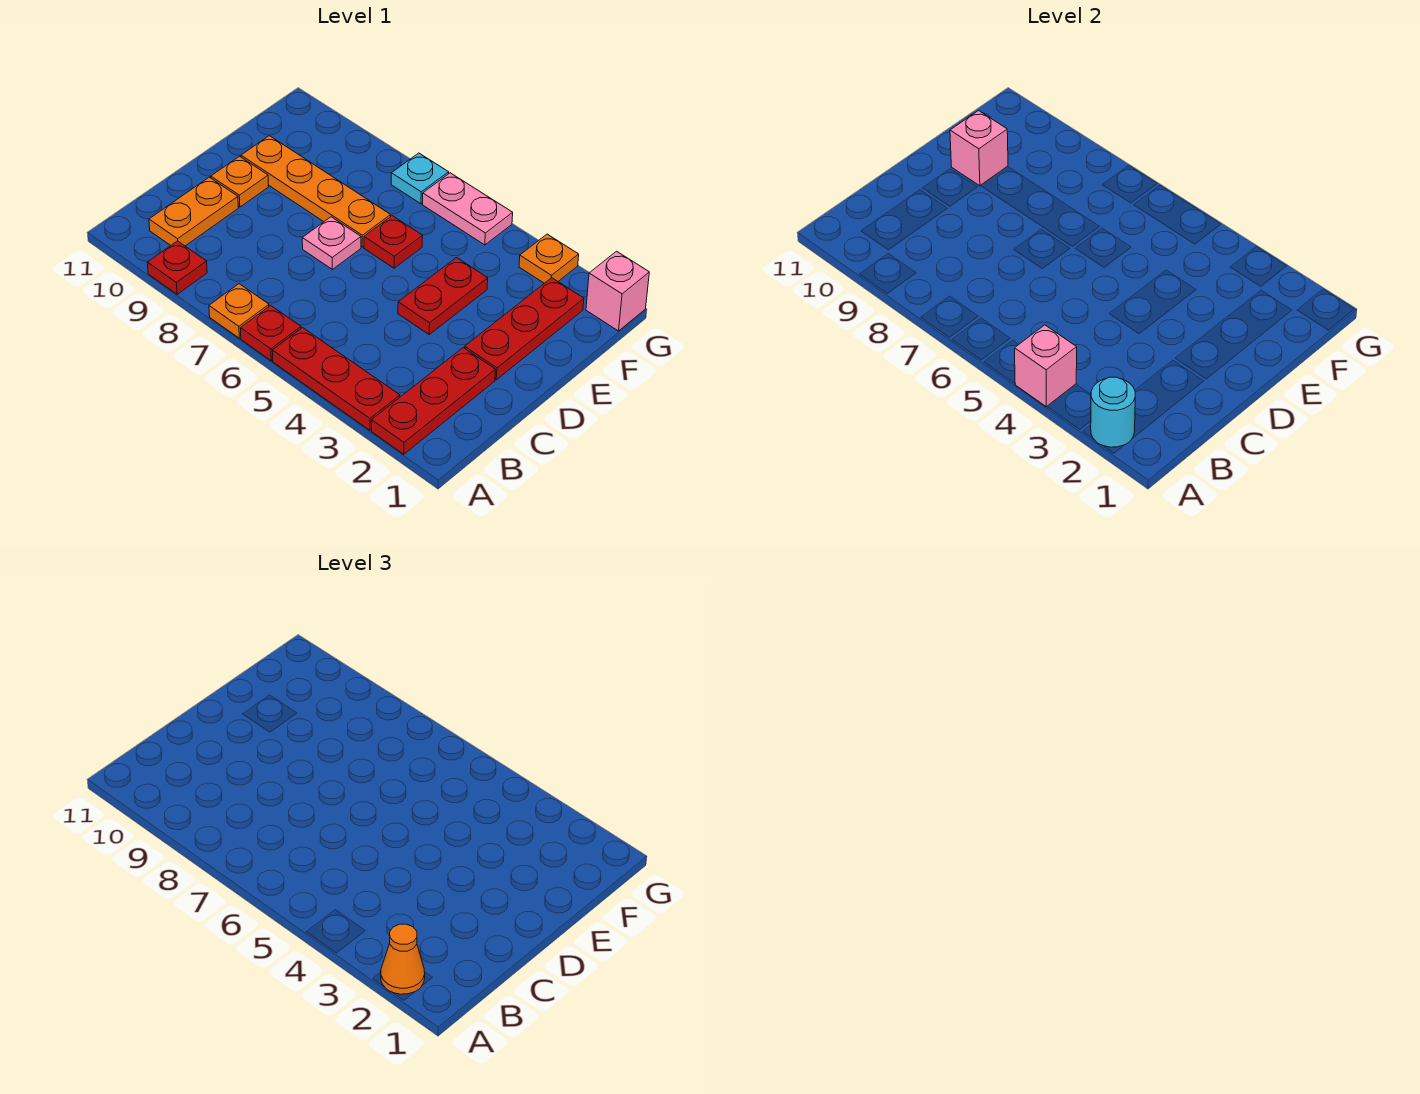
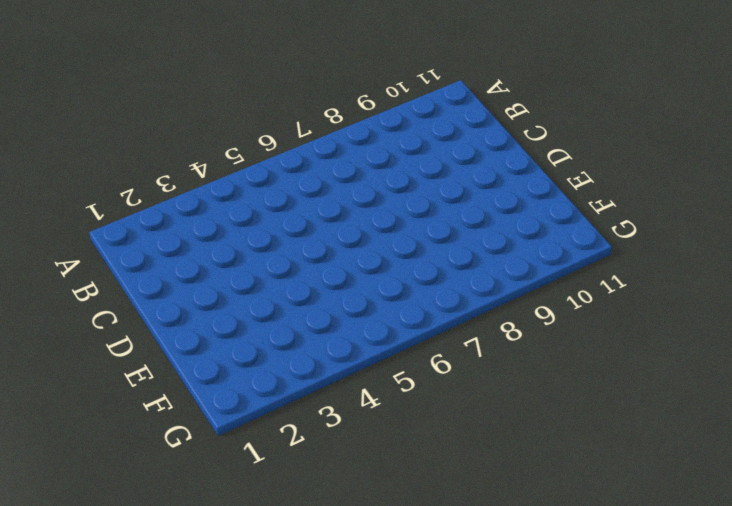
none -> red plate A2:C2 level 1
none -> red plate A3:A5 level 1
none -> red plate A6 level 1

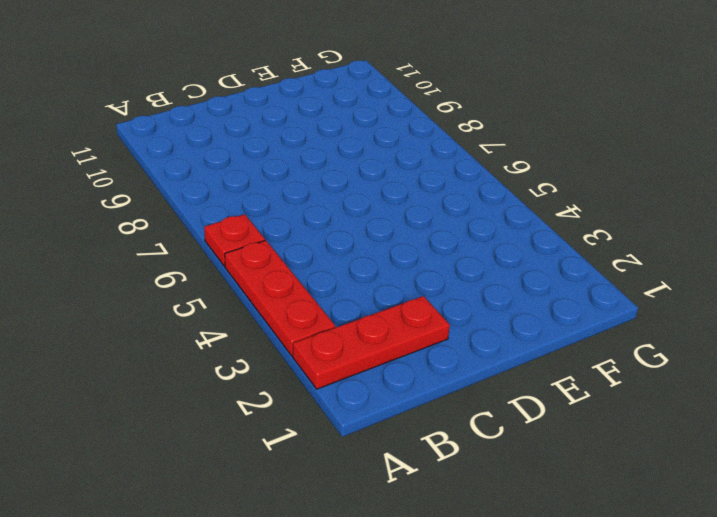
none -> orange plate A7 level 1
none -> red plate A9 level 1
none -> orange plate B10:C10 level 1

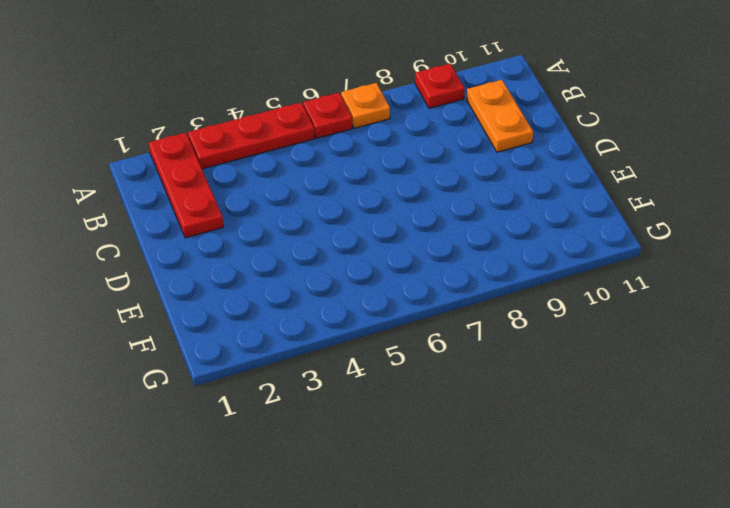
none -> red plate D2:F2 level 1
none -> red plate D4:E4 level 1
none -> pink plate D7 level 1

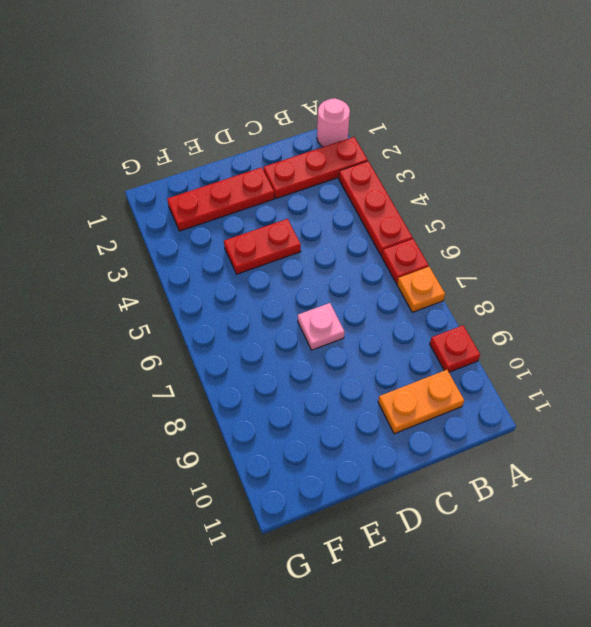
pink round brick A1 level 1 -> none
none -> orange plate D10 level 1
none -> red plate E6 level 1
none -> orange plate E7:E10 level 1

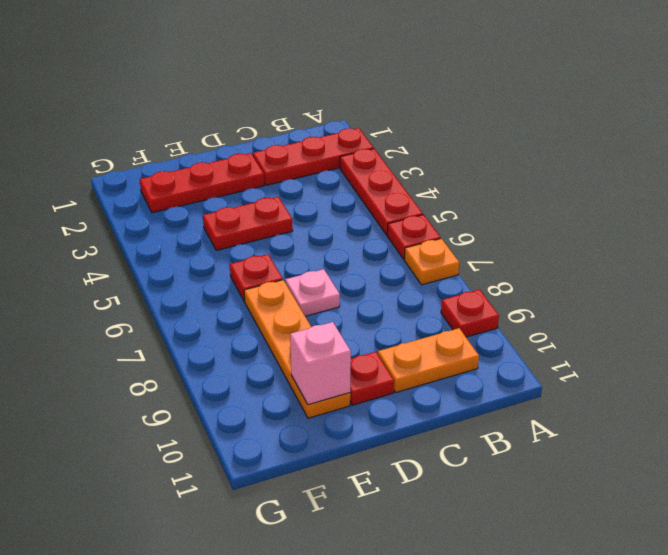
red plate D10 level 1 -> orange plate D10 level 1
none -> pink brick G1 level 1
none -> orange plate G3 level 1
none -> pink plate G5:G6 level 1

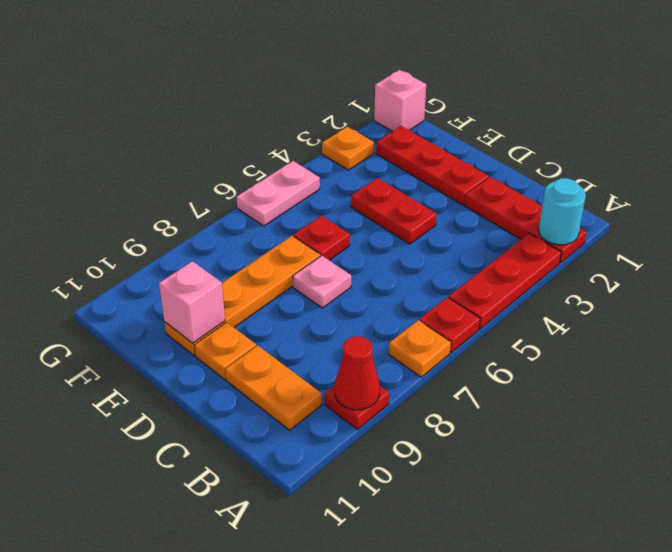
red cone A9 level 2 -> none
none -> cyan plate G7 level 1
none -> pink brick A4 level 2
none -> orange cone A2 level 3

